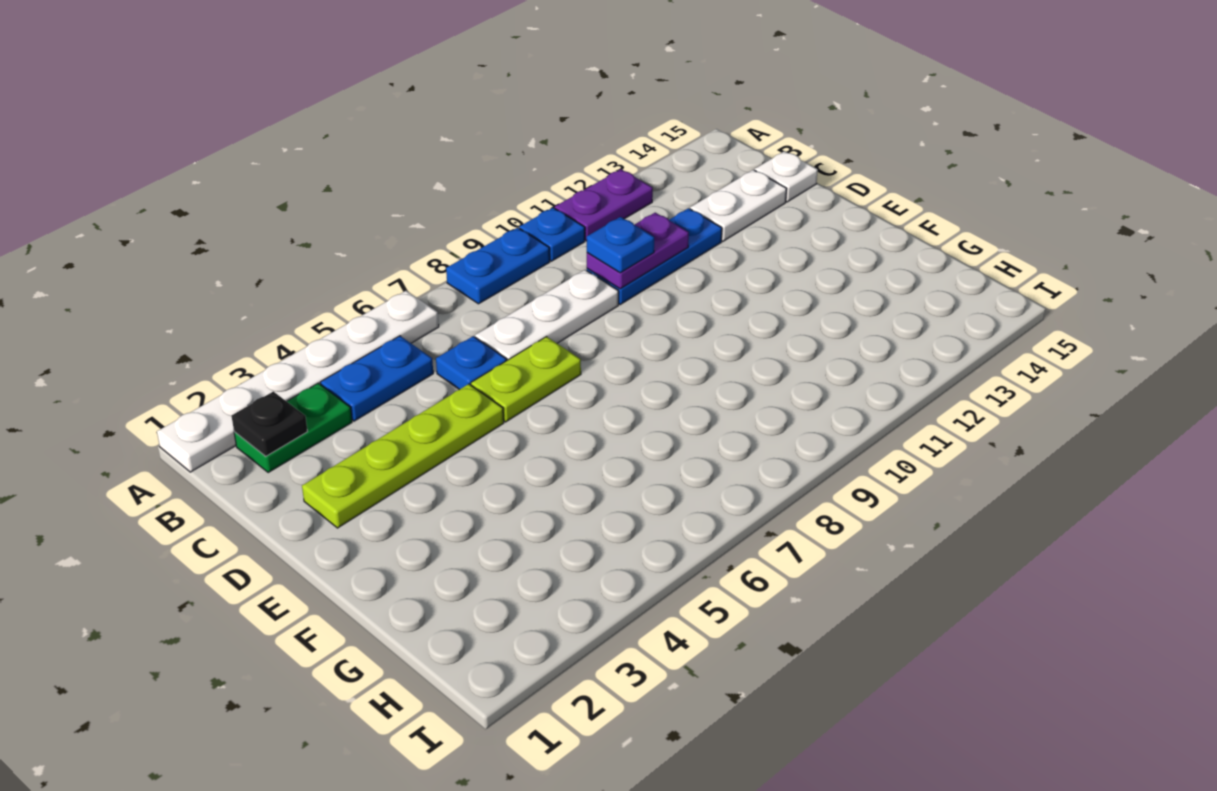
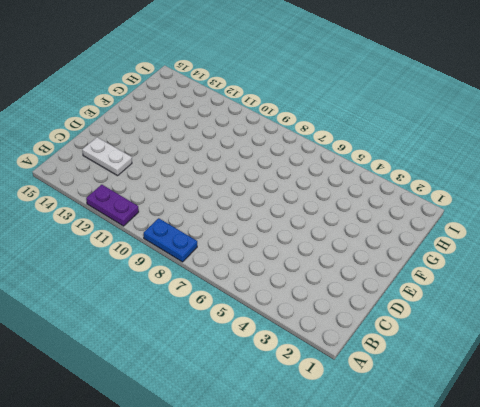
none -> white plate A1:A6 level 1
none -> blue plate A10 level 1
none -> green plate B2:B3 level 1

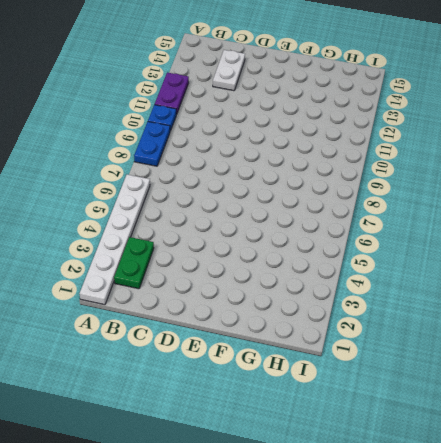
none -> blue plate B4:B5 level 1
none -> blue plate C6 level 1
none -> white plate C7:C9 level 1

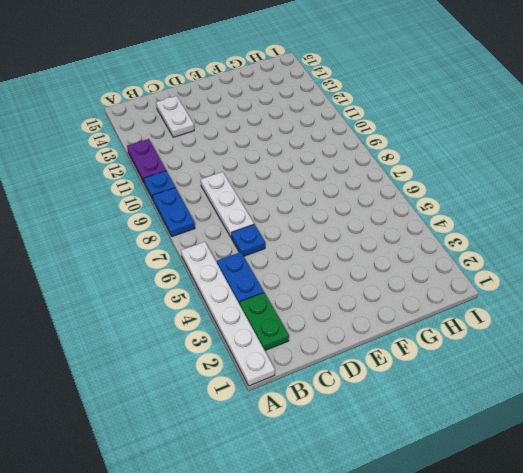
none -> blue plate C10:C12 level 1
none -> white plate C15 level 1
none -> lime plate D2:D5 level 1

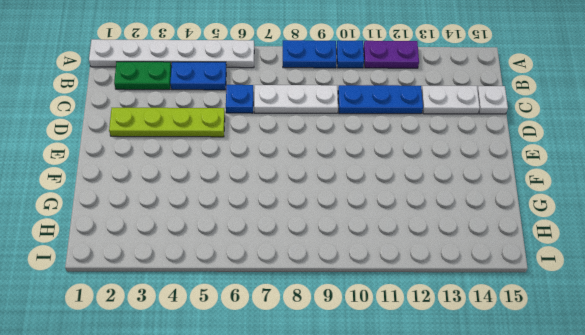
none -> lime plate D6:D7 level 1
none -> black plate B2 level 2
none -> purple plate C10:C11 level 2

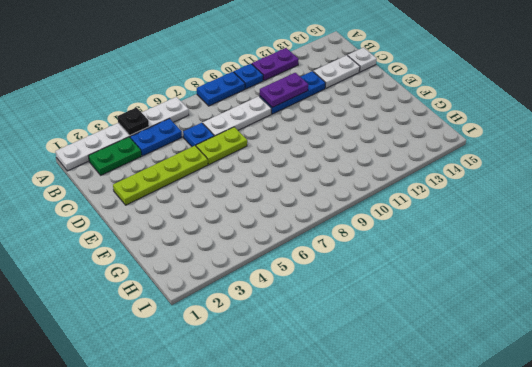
black plate A4 level 2 -> black plate B2 level 2
none -> blue plate C10 level 3

